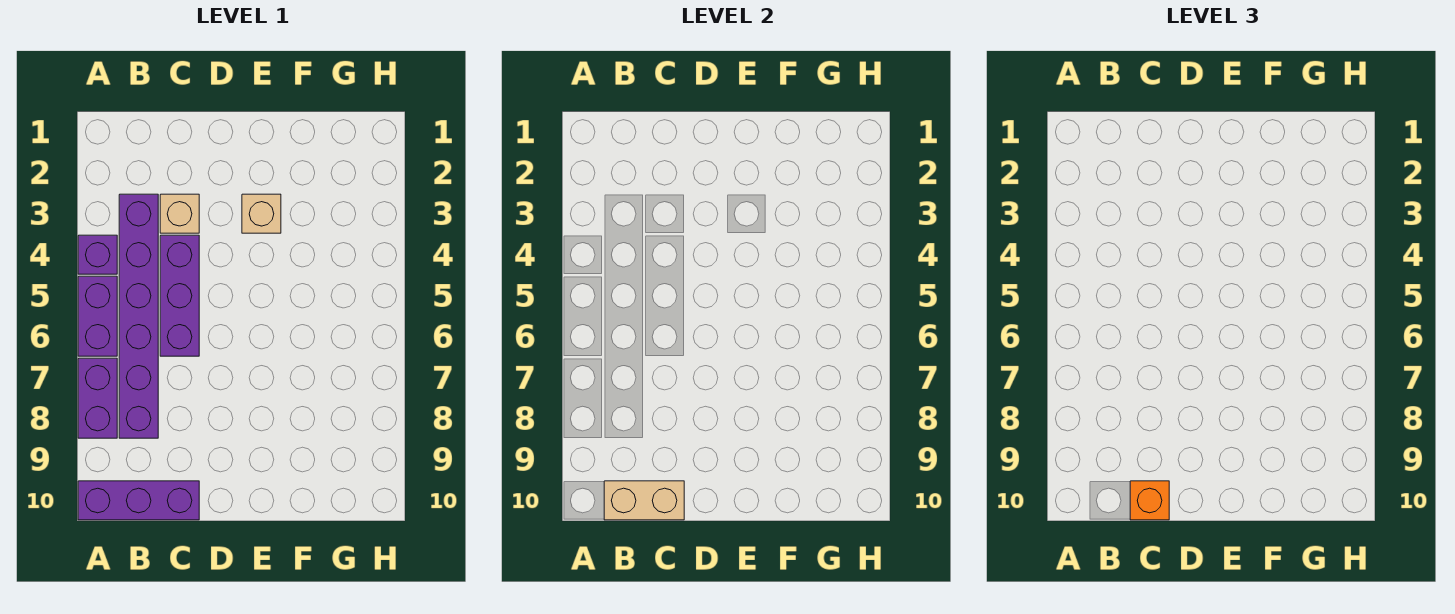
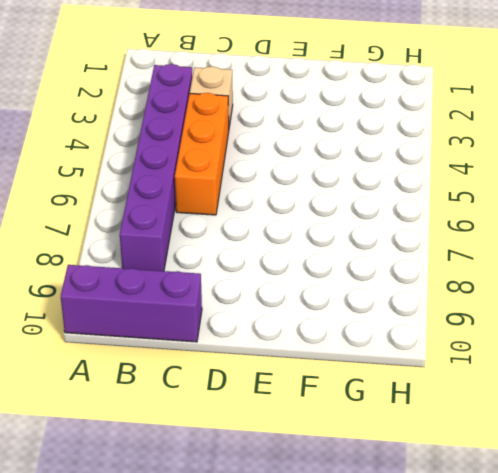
orange brick C4:C6 level 1 -> purple brick C4:C6 level 1
none -> purple brick A4 level 1
none -> purple brick A5:A6 level 1

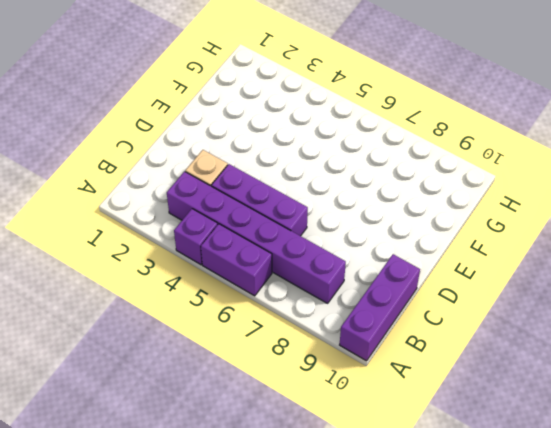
none -> purple brick A7:A8 level 1
none -> tan brick E3 level 1

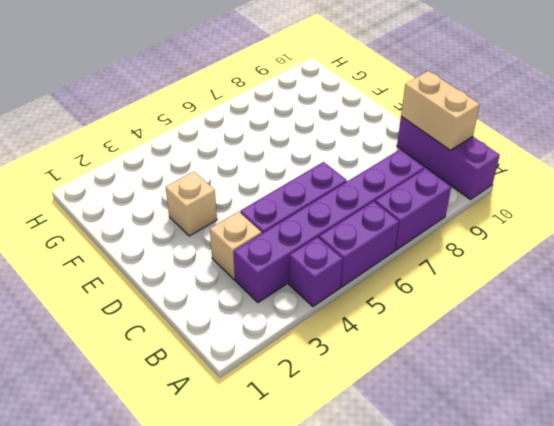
none -> orange brick C10 level 3

